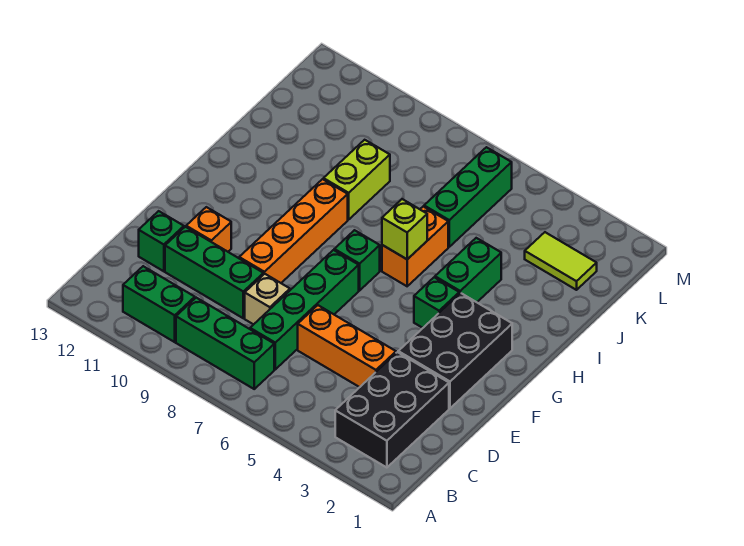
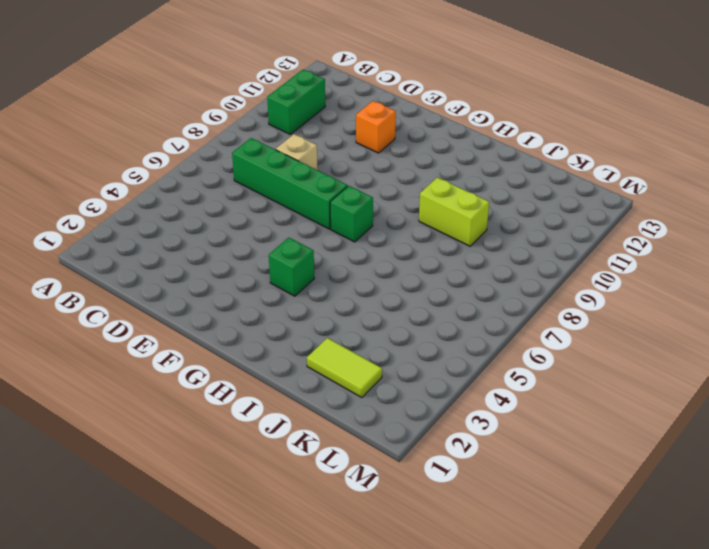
lime tile J2:K2 level 1 -> lime tile K2:K3 level 1
none -> black brick B2:D3 level 1
none -> green brick B7:B9 level 1
none -> orange brick D4:D6 level 1

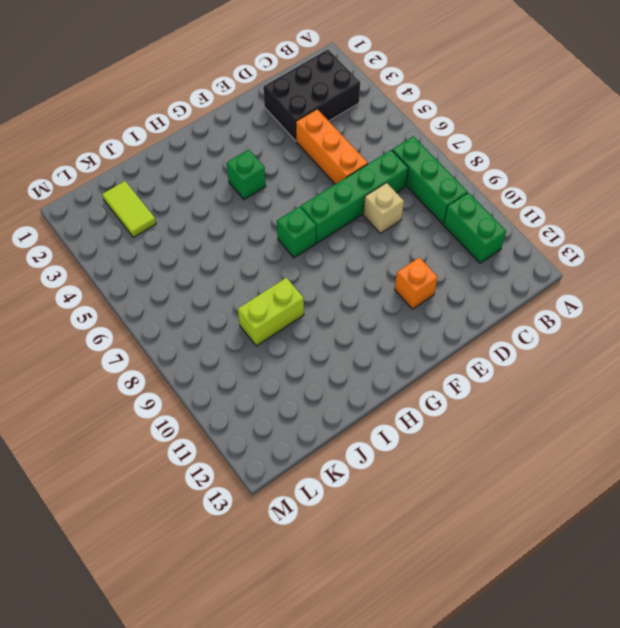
none -> green brick D9:D11 level 1
none -> green brick D12 level 1
none -> black brick E2:G3 level 1

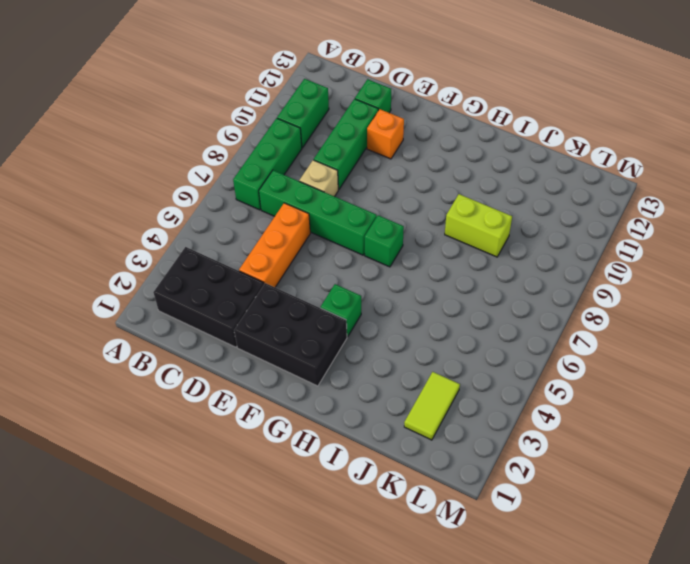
none -> orange brick E9:H9 level 1
none -> green brick H4:I4 level 1
none -> orange brick H6:I6 level 1

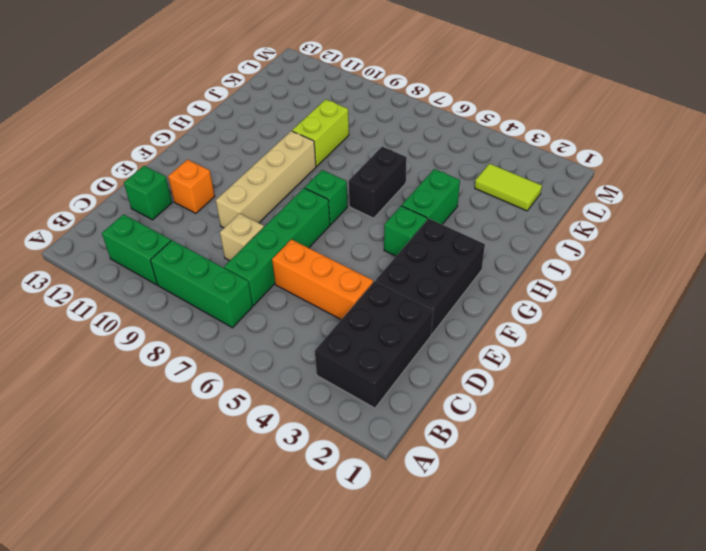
tan brick E9:H9 level 1 -> orange brick E9:H9 level 1
black brick H6:I6 level 1 -> orange brick H6:I6 level 1
none -> green brick D9:D11 level 1
none -> green brick J6:L6 level 1
none -> lime brick H6 level 2

